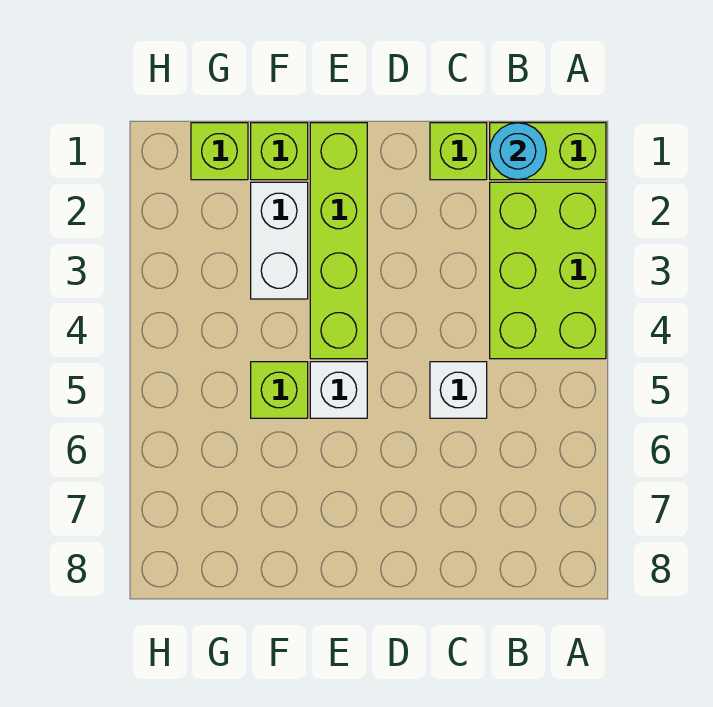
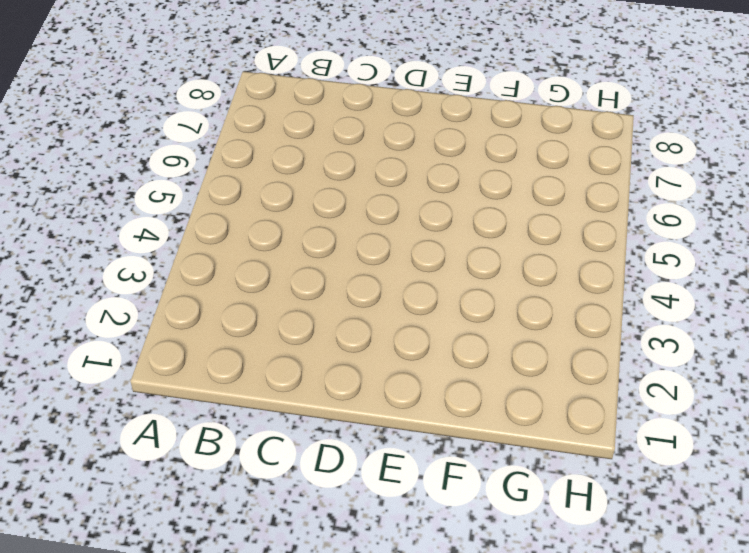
none -> lime brick A1:B1 level 1
none -> lime brick A2:B4 level 1

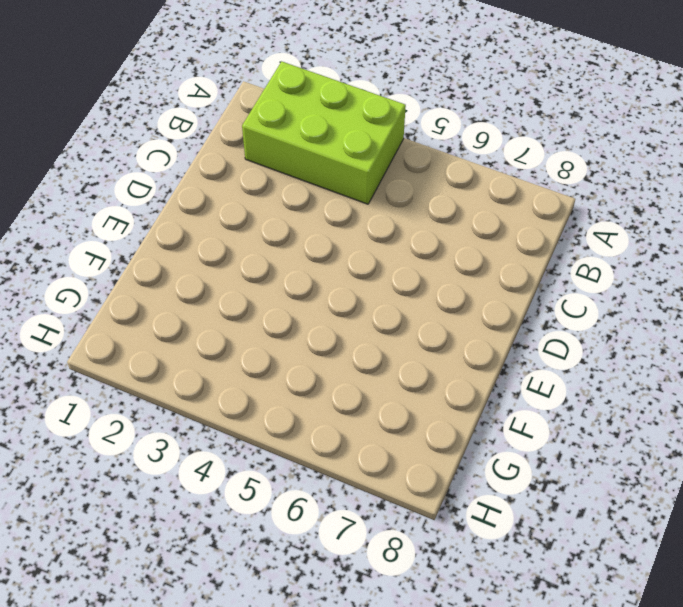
none -> lime brick A1:B1 level 1
none -> lime brick C1 level 1

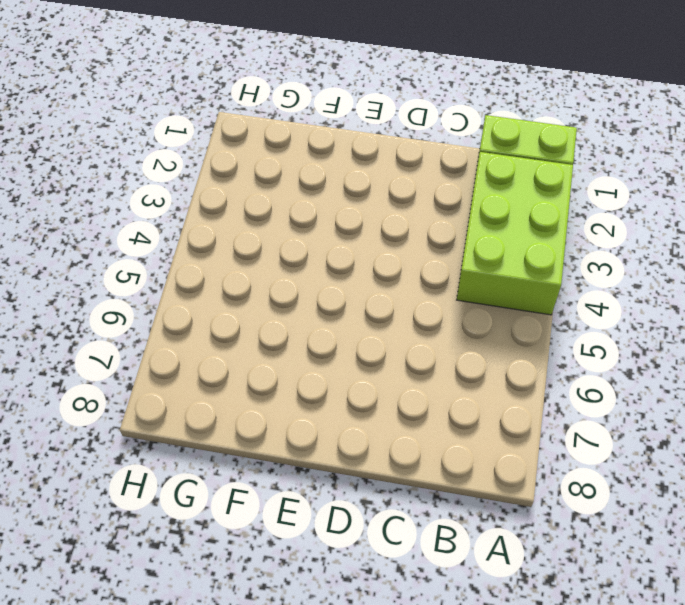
none -> lime brick C1 level 1
none -> white brick C5 level 1

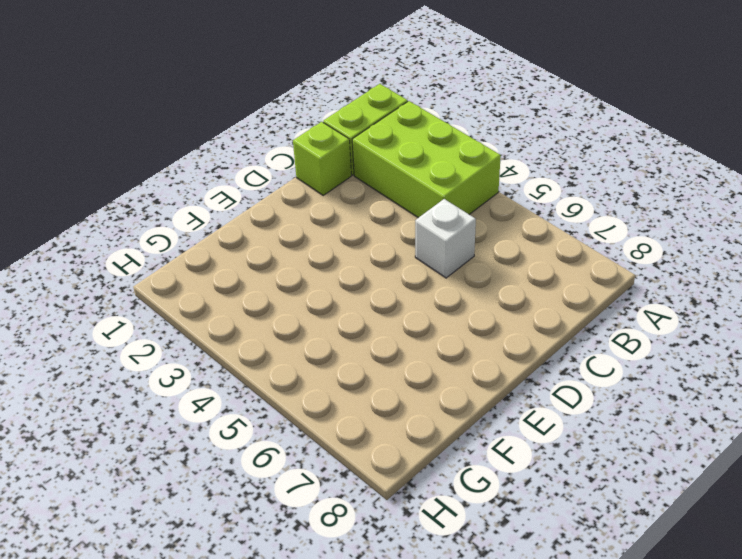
none -> lime brick E1:E4 level 1
none -> white brick E5 level 1

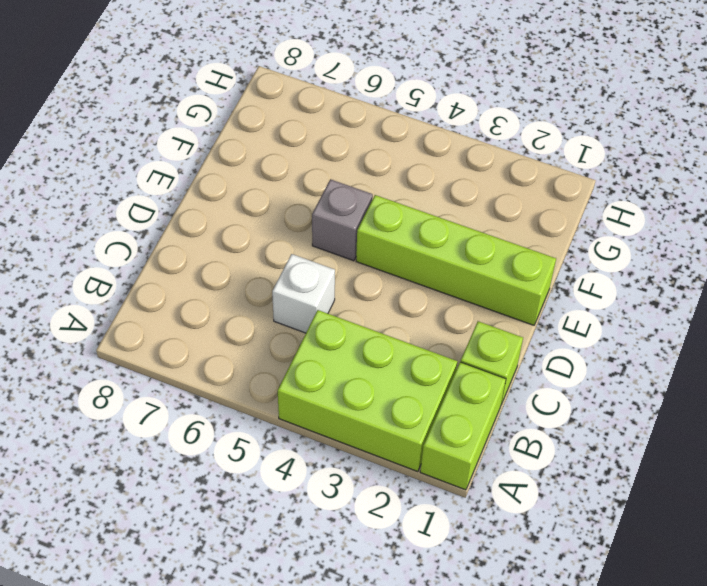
grey brick E5 level 1 -> white brick E5 level 1
none -> lime brick F1 level 1
none -> white brick F2:F3 level 1

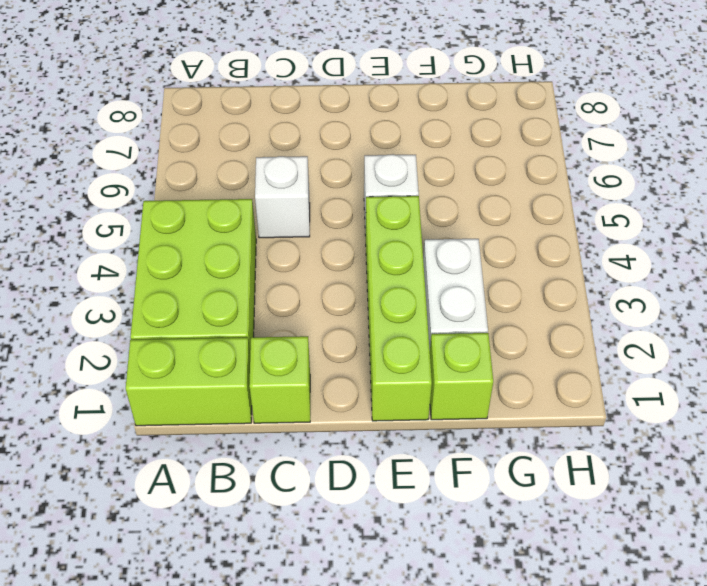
none -> lime brick F5 level 1
none -> lime brick G1 level 1

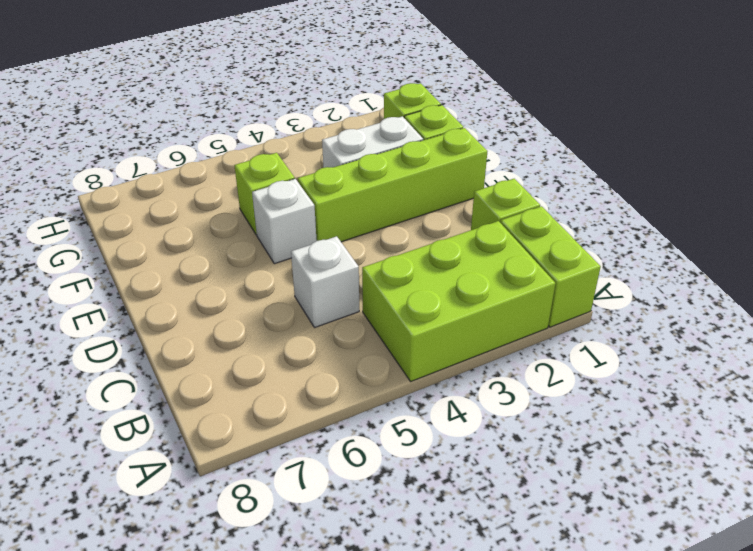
none -> cyan round brick B1 level 2

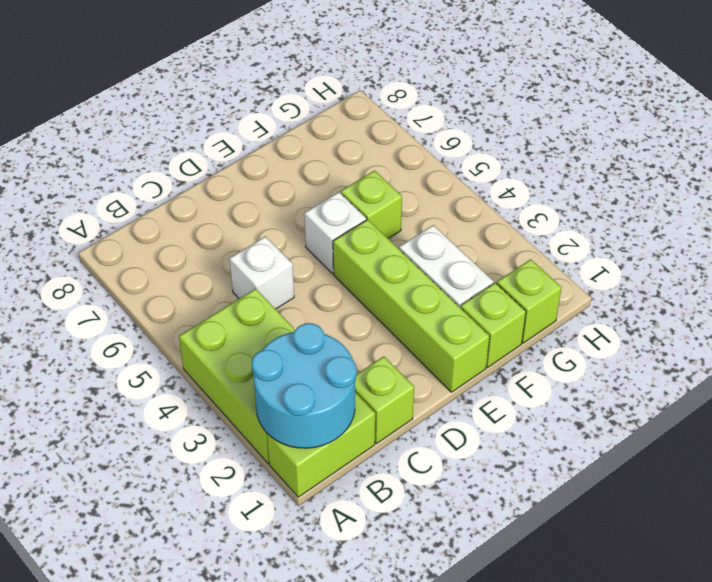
cyan round brick A1:B2 level 2 -> cyan round brick B1 level 2

